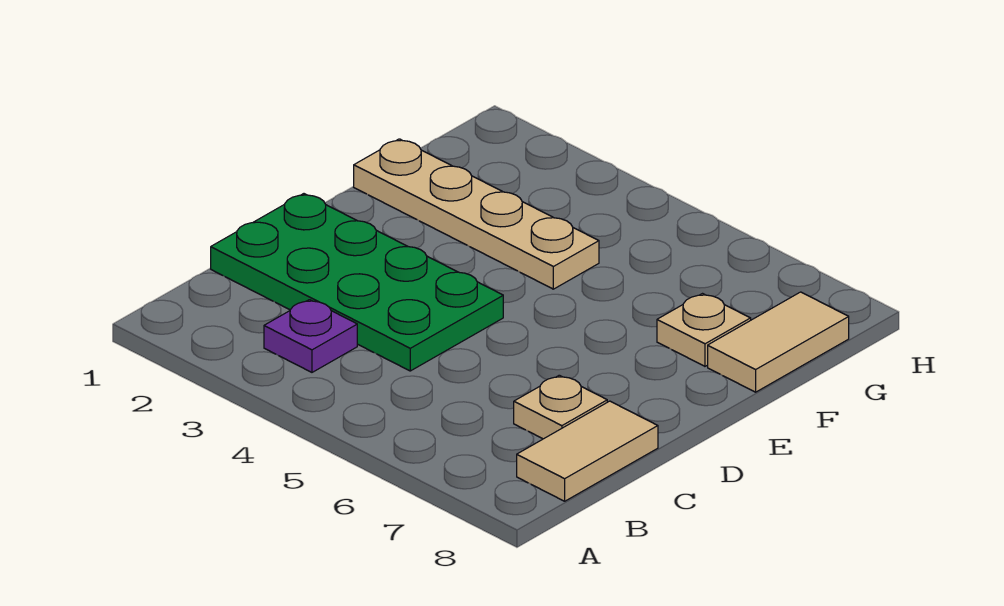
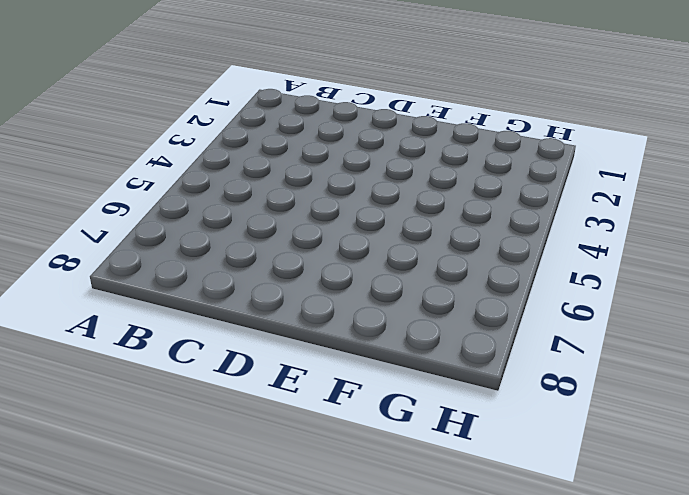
none -> purple plate B3 level 1
none -> tan tile B8:C8 level 1

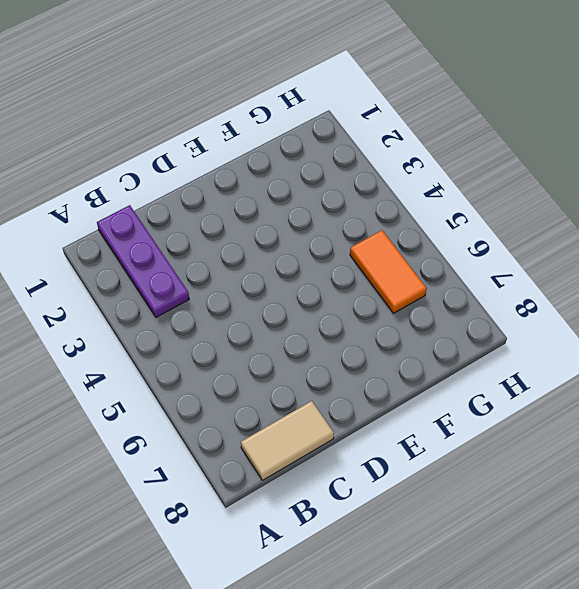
purple plate B1:B3 level 1 -> purple plate B3 level 1
orange tile G5:G6 level 1 -> none
none -> green plate C1:D4 level 1
none -> tan plate C7 level 1

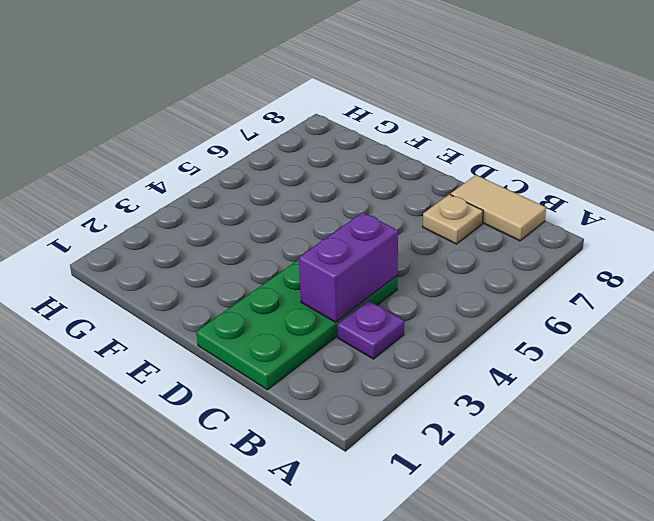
purple brick C3:C4 level 2 -> none
none -> tan plate F1:F4 level 1
none -> tan plate F7 level 1

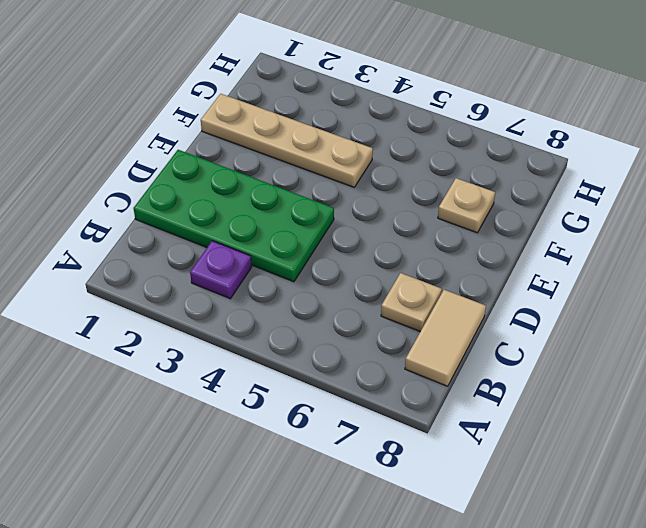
none -> tan tile F8:G8 level 1

